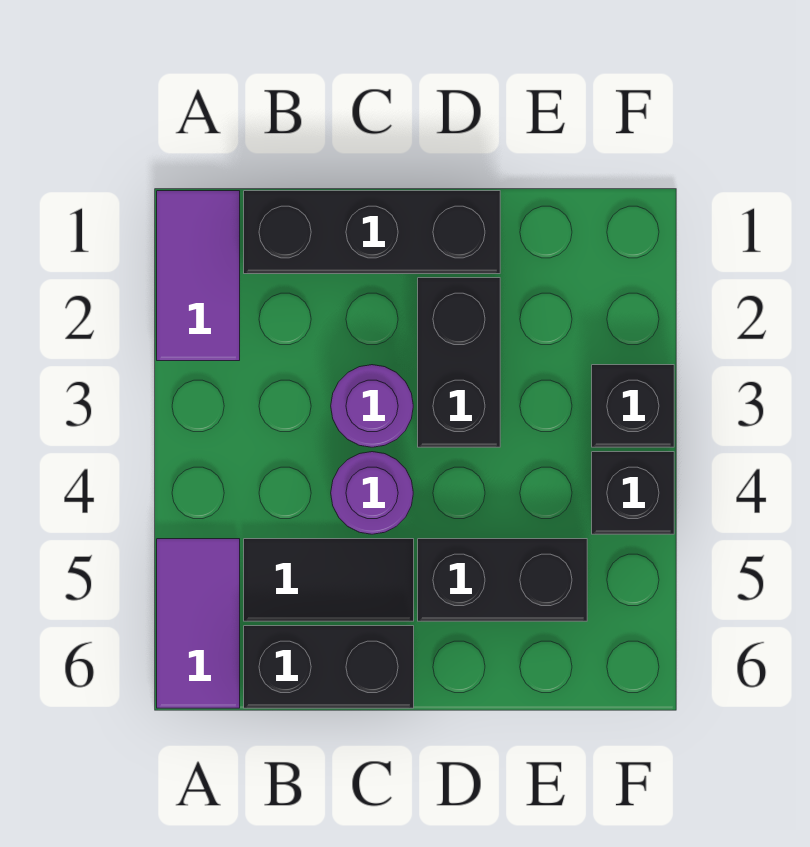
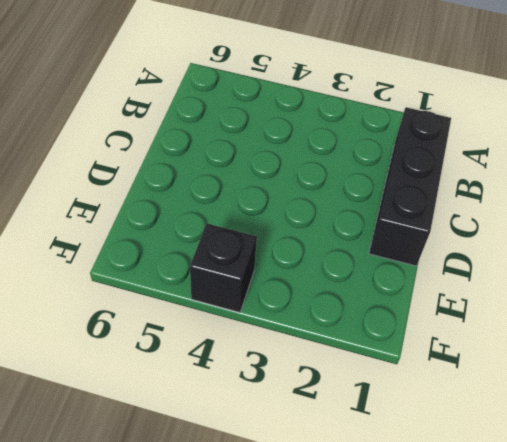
none -> purple tile A1:A2 level 1
none -> purple tile A5:A6 level 1

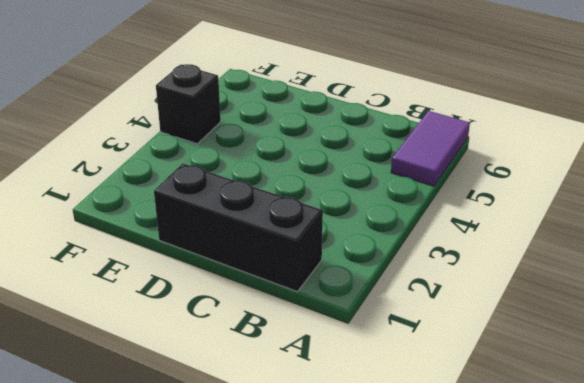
none -> purple tile A1:A2 level 1
none -> black tile B5:C5 level 1

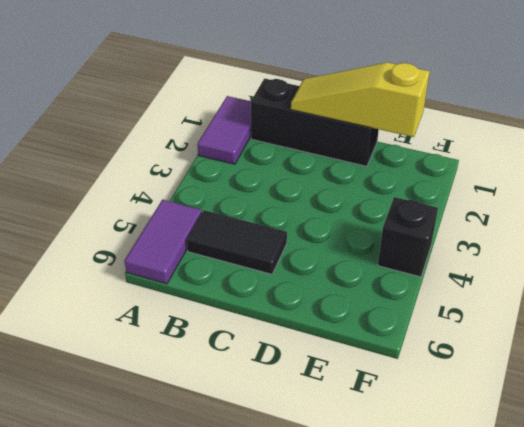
yellow slope C1:E1 level 2 top E -> none
none -> black brick B6:C6 level 1
none -> purple round brick C3 level 1

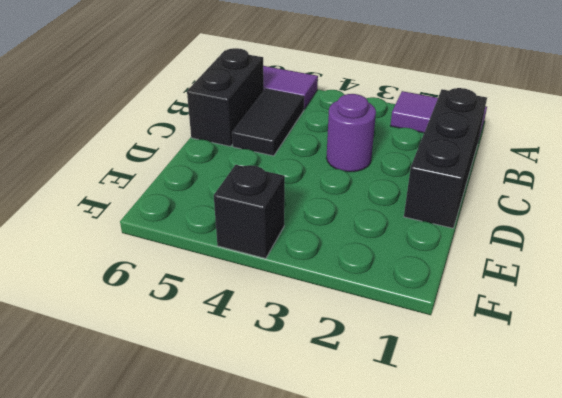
none -> purple round brick C4 level 1
none -> black brick D2:D3 level 1

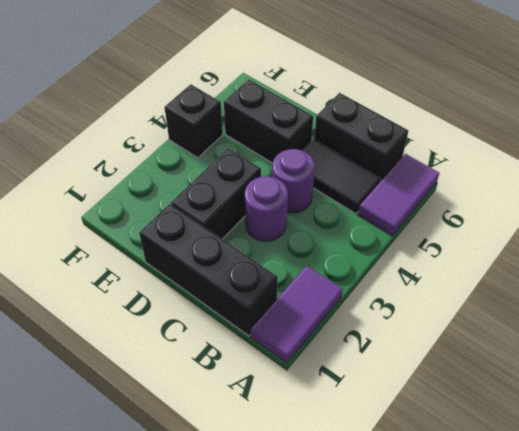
none -> black brick F3 level 1

